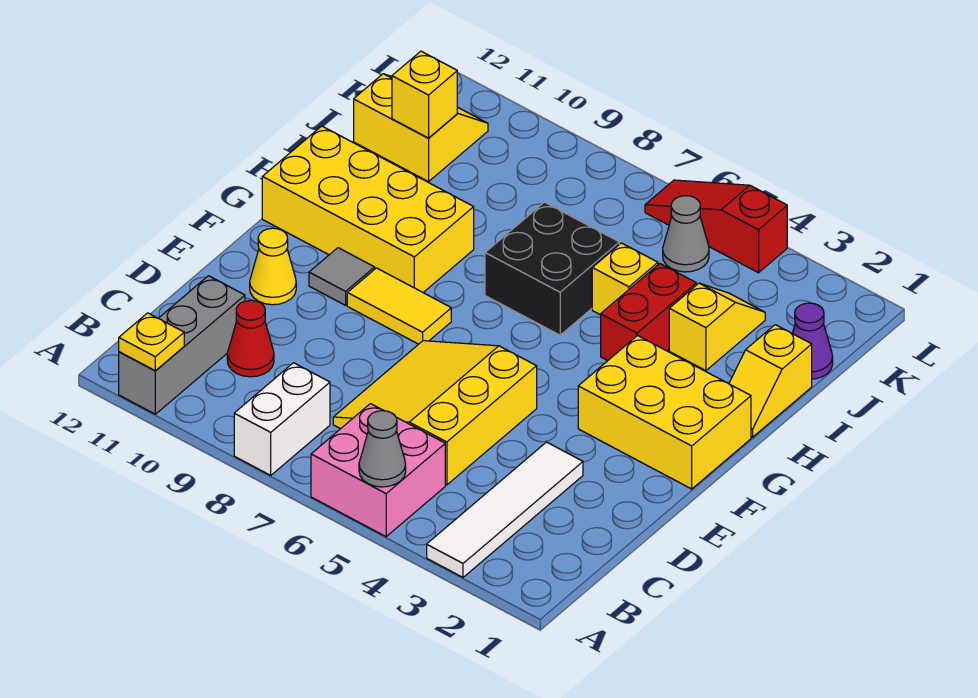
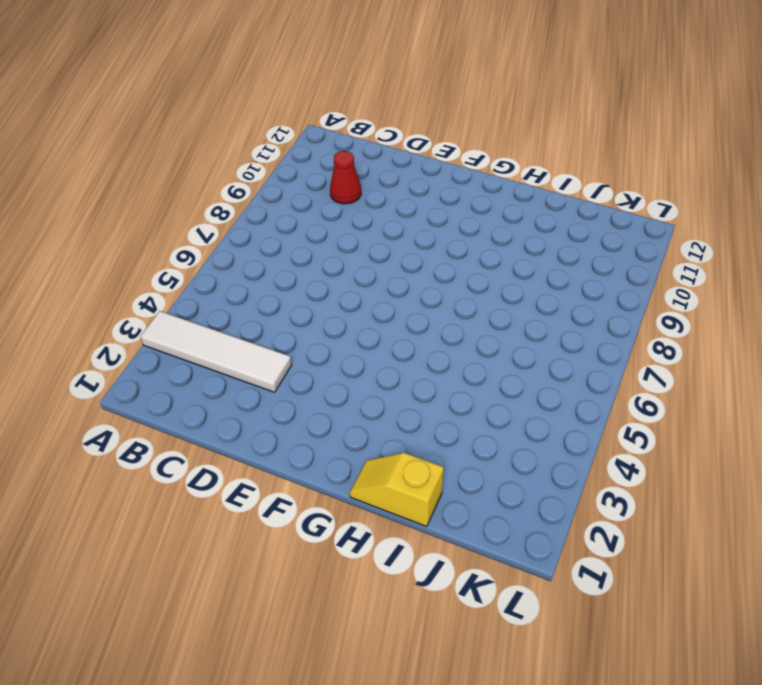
none -> pink brick A5:B6 level 1
none -> white brick A8:B8 level 1
none -> grey brick A11:C11 level 1

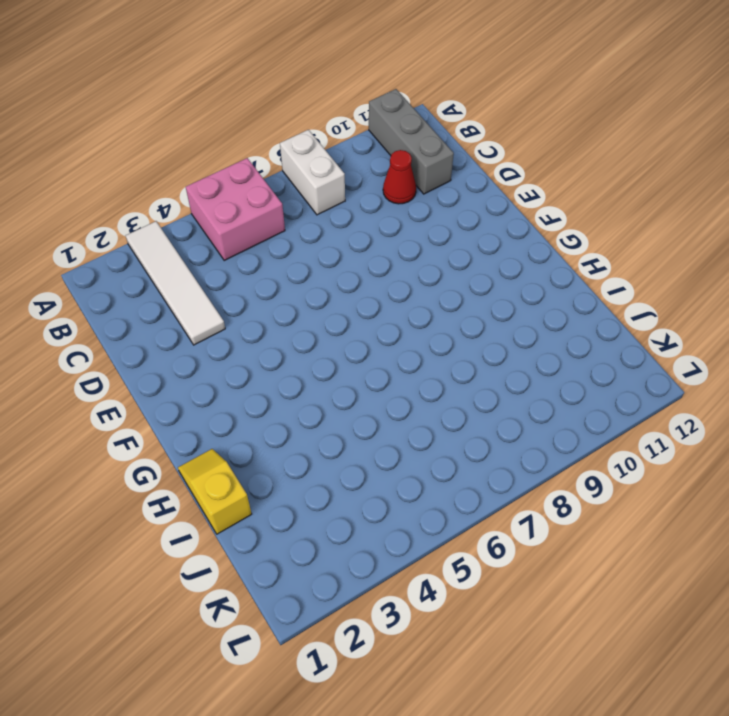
none -> yellow slope C5:E7 level 1 top 5
none -> yellow cone E11 level 1
none -> yellow brick F1:G3 level 1

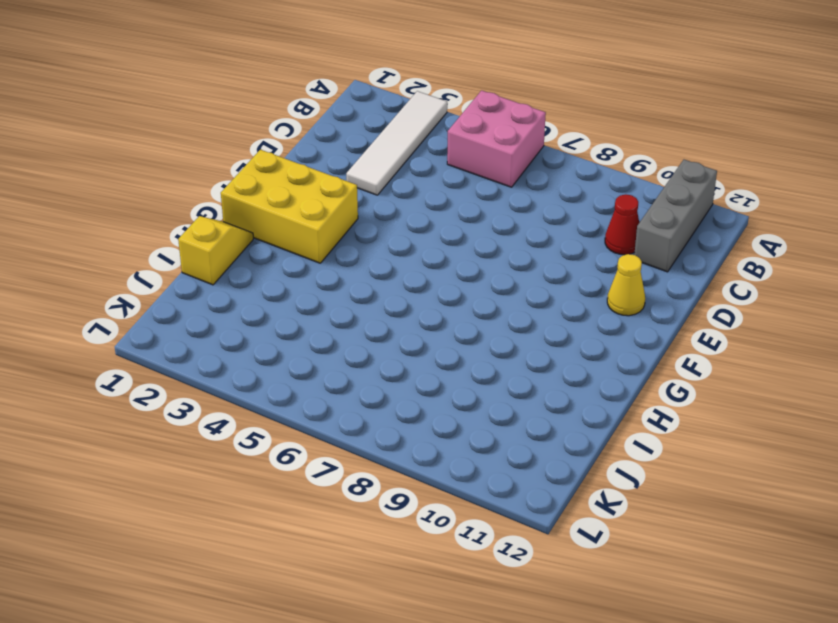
none -> white brick A8:B8 level 1
none -> yellow slope C5:E7 level 1 top 5
none -> yellow tile F8:F9 level 1

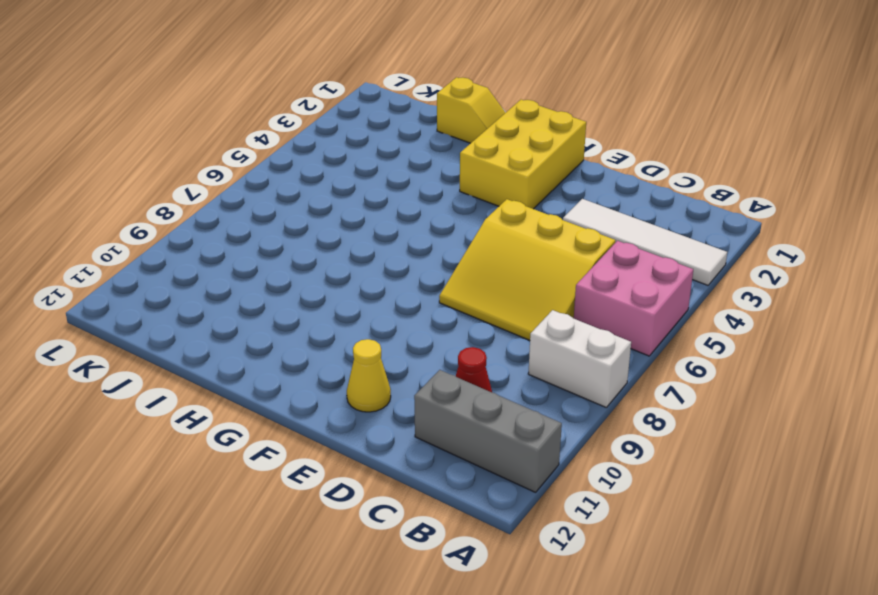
none -> yellow tile F8:F9 level 1
none -> grey tile F10 level 1
none -> yellow brick G9:H12 level 1

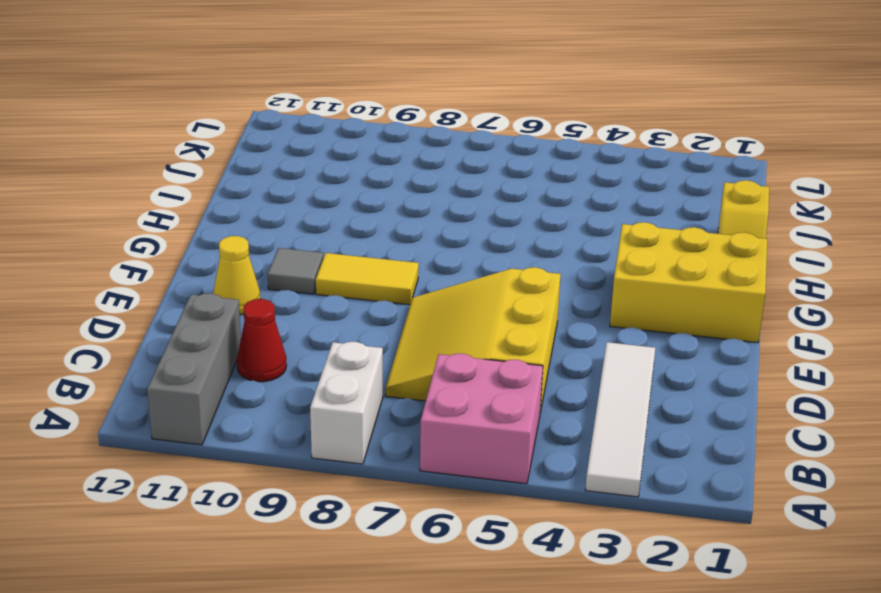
none -> yellow brick G9:H12 level 1
none -> red brick H4:I4 level 1
none -> black brick H6:I7 level 1

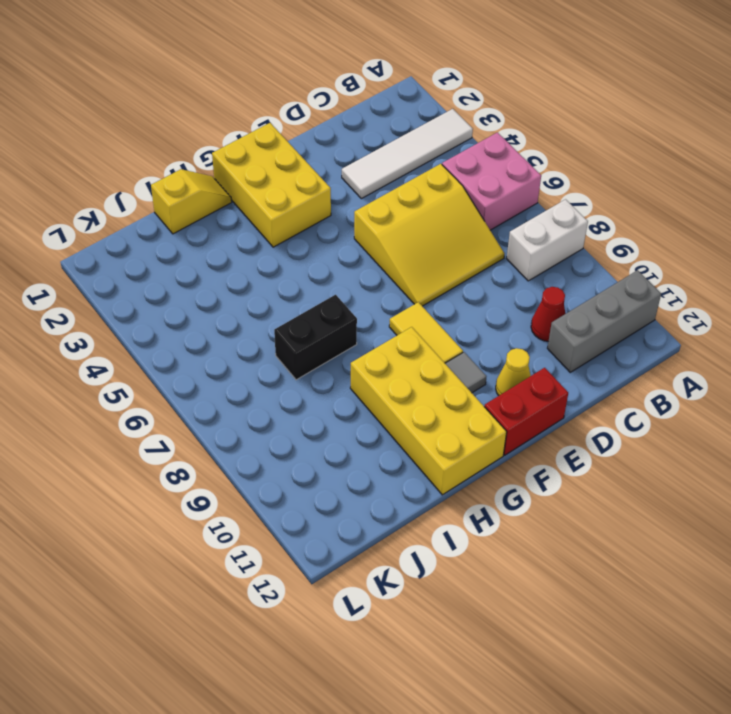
red brick E12:F12 level 1 -> red brick H4:I4 level 1
black brick H7:I7 level 1 -> black brick H6:I7 level 1
none -> yellow slope I3:J3 level 1 top I
none -> yellow brick I5 level 1
none -> purple cone J1 level 1

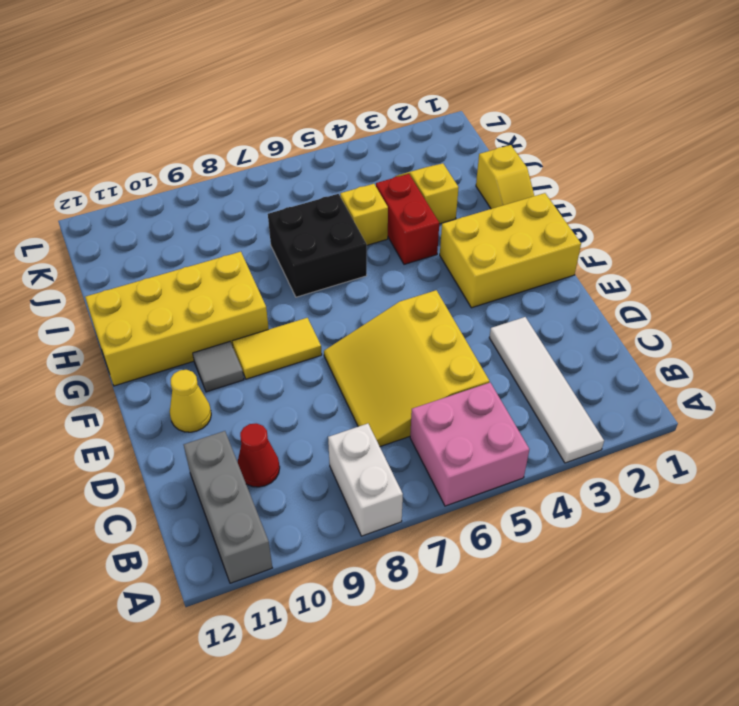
none -> purple cone J1 level 1
none -> yellow slope J11:K12 level 1 top J
none -> grey cone K5 level 1

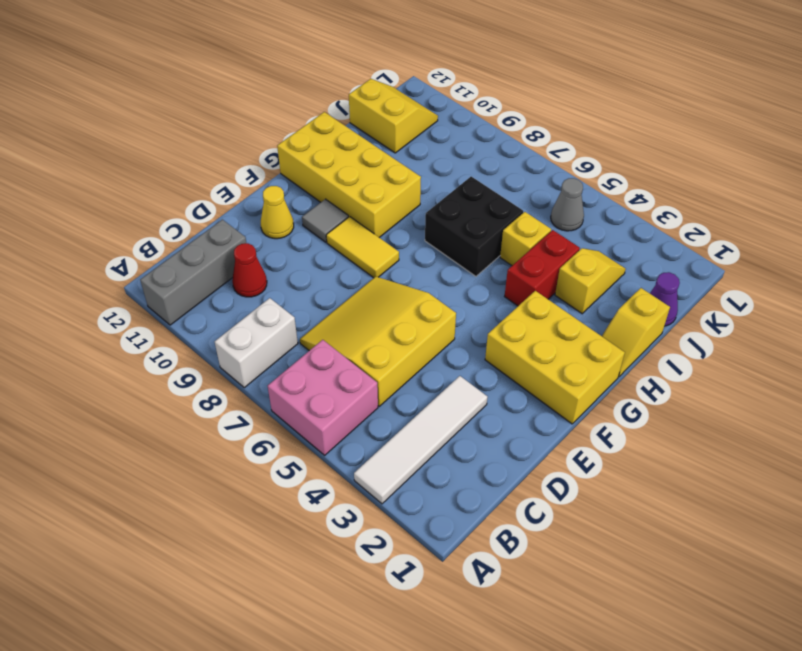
none -> red slope L4:L6 level 1 top 4
none -> grey cone A5 level 2
none -> yellow plate A11 level 2

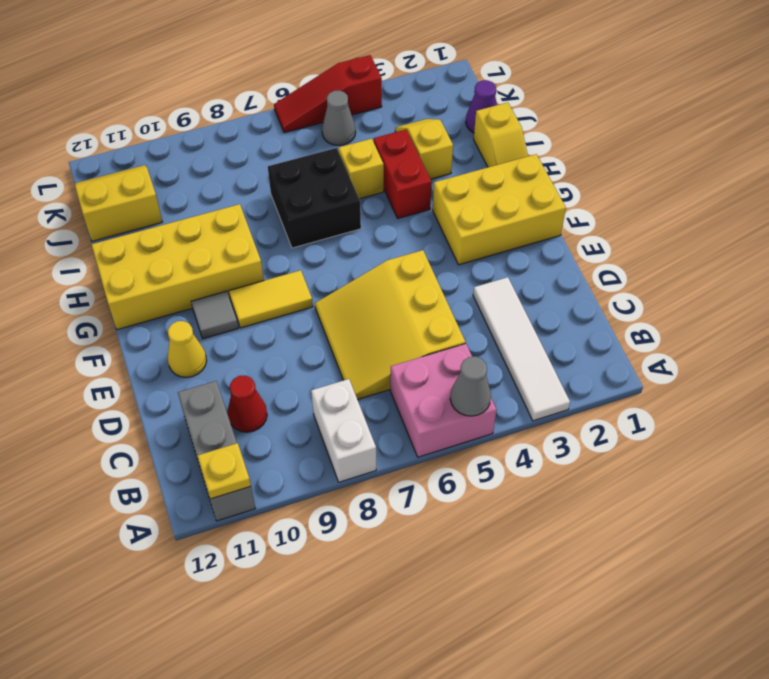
none -> yellow brick J11 level 2

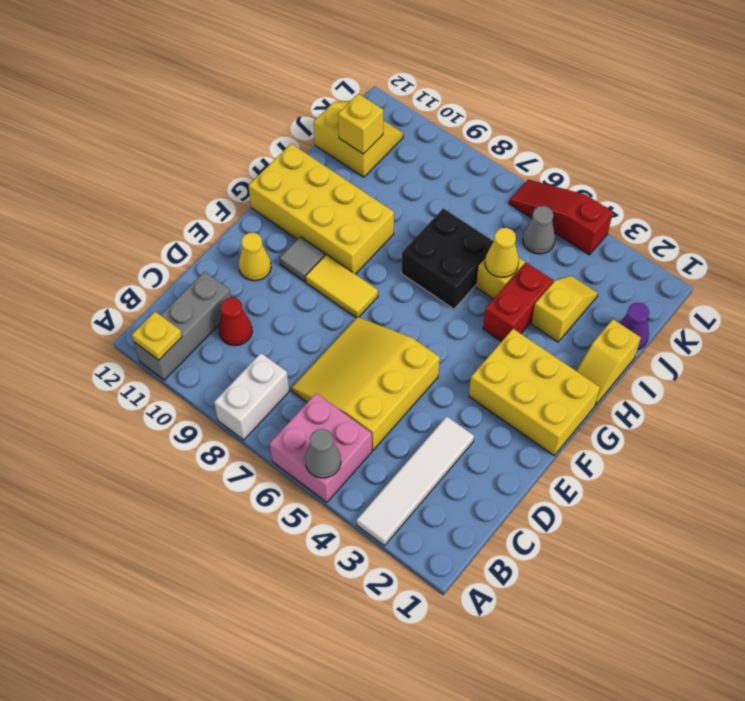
yellow cone I5 level 2 -> none

